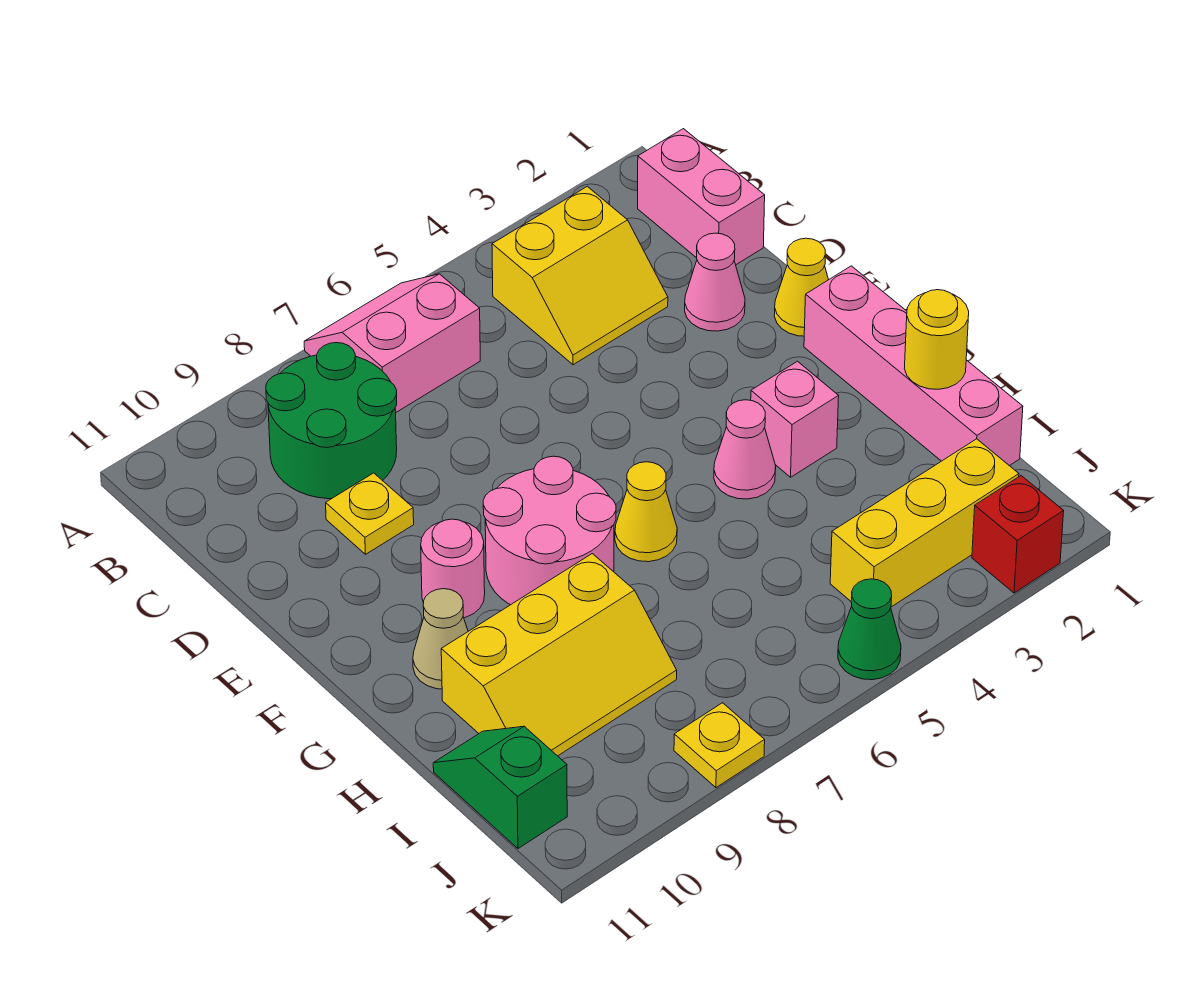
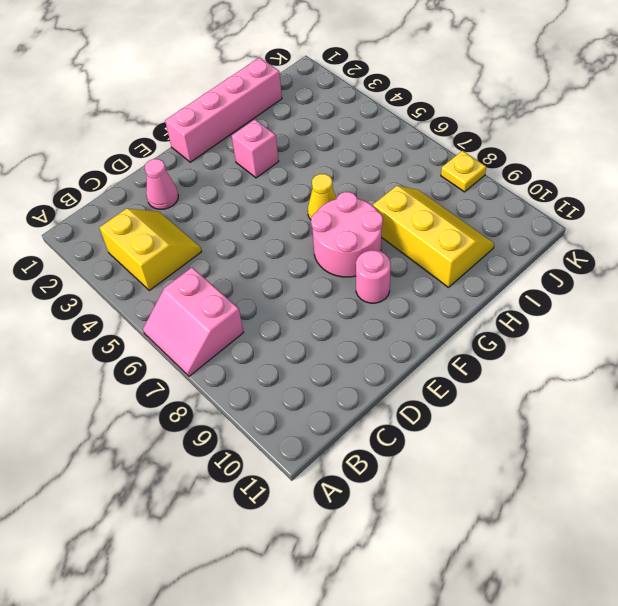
none -> pink brick B1:C1 level 1
none -> green round brick B8:C9 level 1
none -> yellow plate D9 level 1

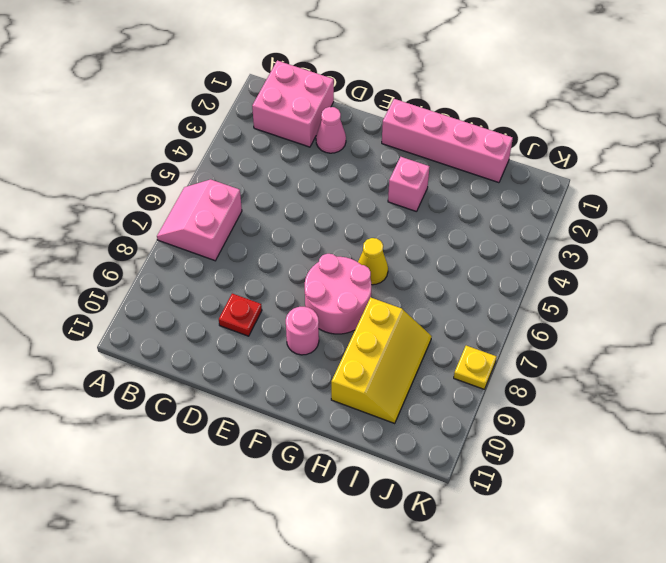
pink brick B1:C2 level 1 -> pink brick B1:C1 level 1
red plate D9 level 1 -> yellow plate D9 level 1
none -> yellow slope B3:C4 level 1 top B
none -> green round brick B8:C9 level 1
none -> yellow cone E1 level 1

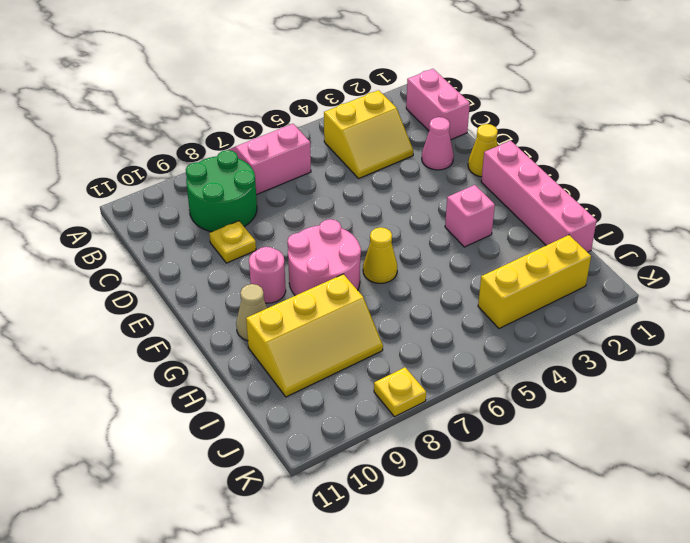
none -> pink cone G4 level 1
none -> green slope I11:J11 level 1 top J
none -> red brick K2 level 1

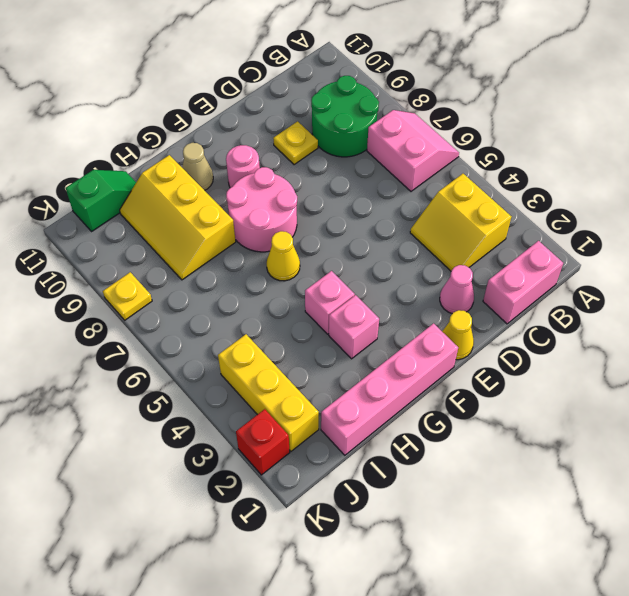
pink brick G4 level 1 -> pink cone G4 level 1
none -> green cone K5 level 1
none -> yellow round brick H1 level 2

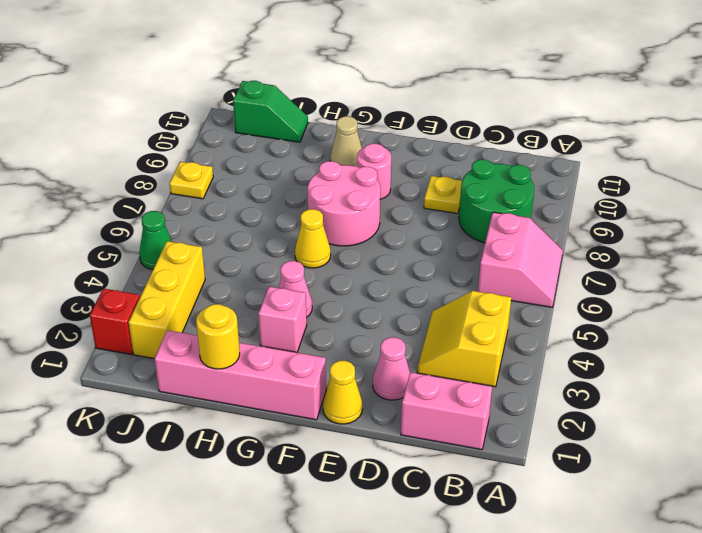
none -> yellow slope H8:I10 level 1 top H

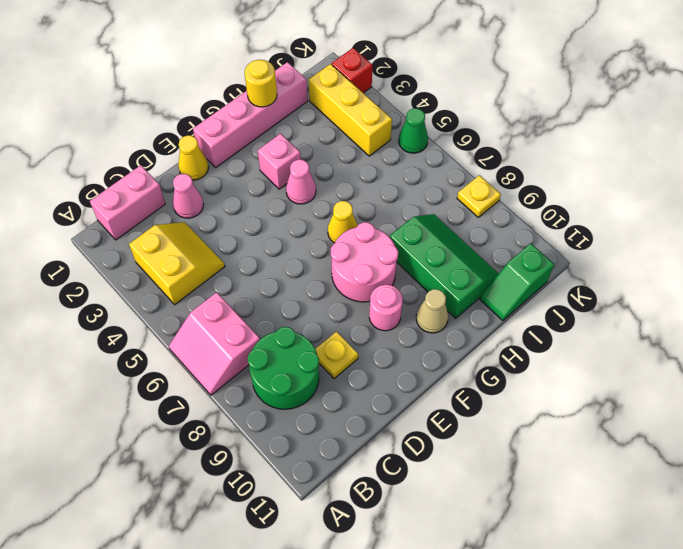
green slope H8:I10 level 1 top H -> yellow slope H8:I10 level 1 top H

